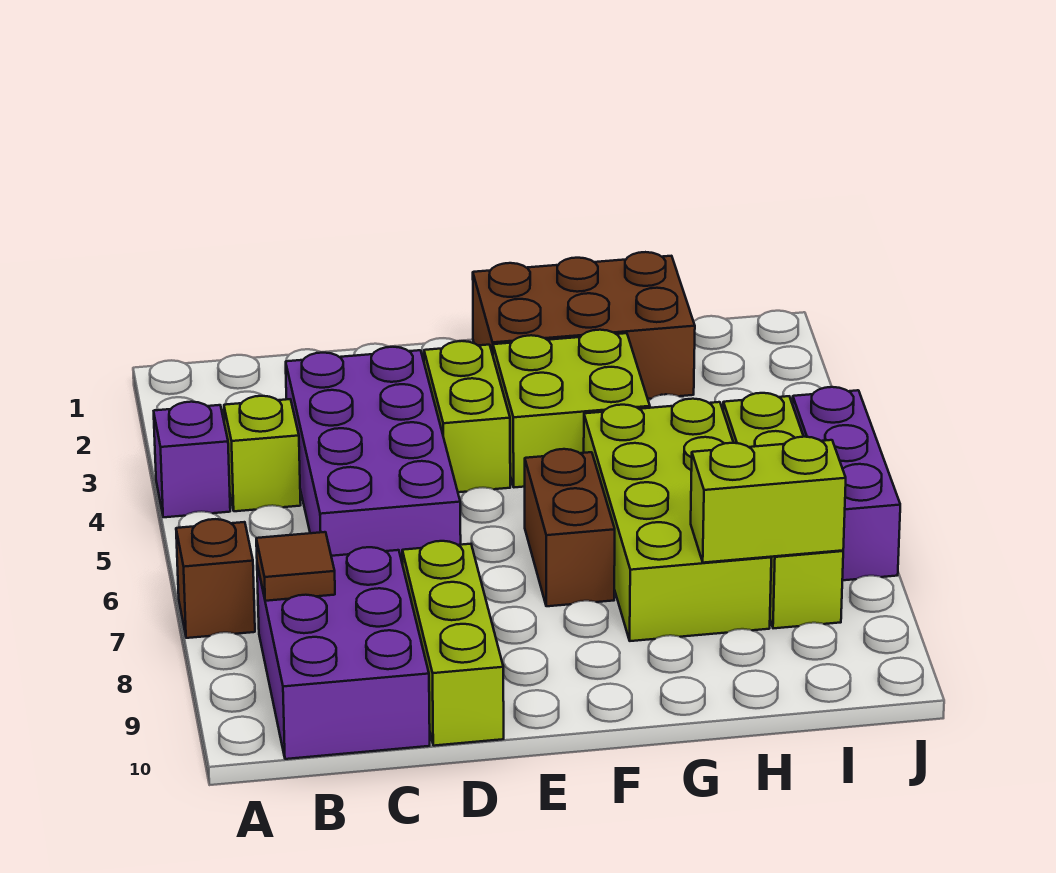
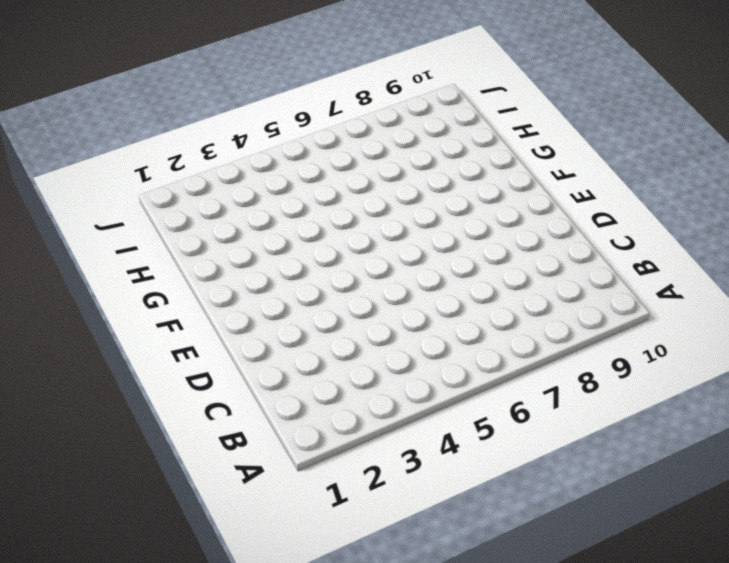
none -> purple brick A4 level 1
none -> brown brick A7 level 1
none -> lime brick B4 level 1

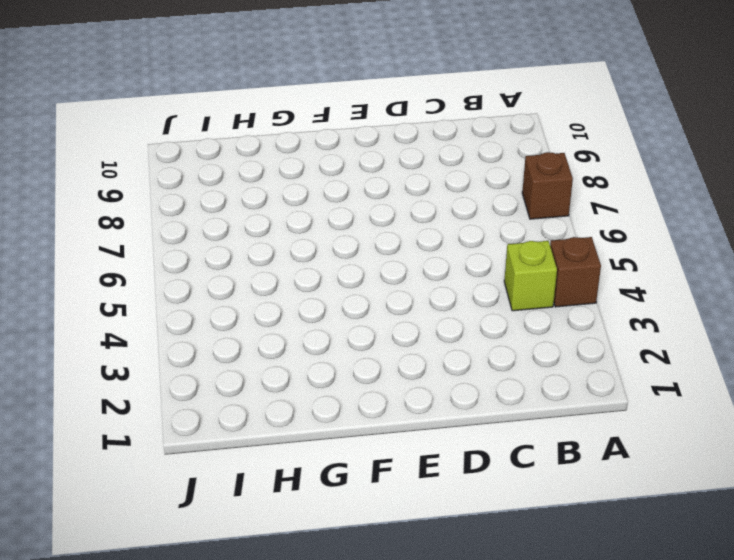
brown brick A4 level 1 -> purple brick A4 level 1
none -> purple brick B8:C10 level 1
none -> purple brick C3:D6 level 1
none -> lime brick D8:D10 level 1

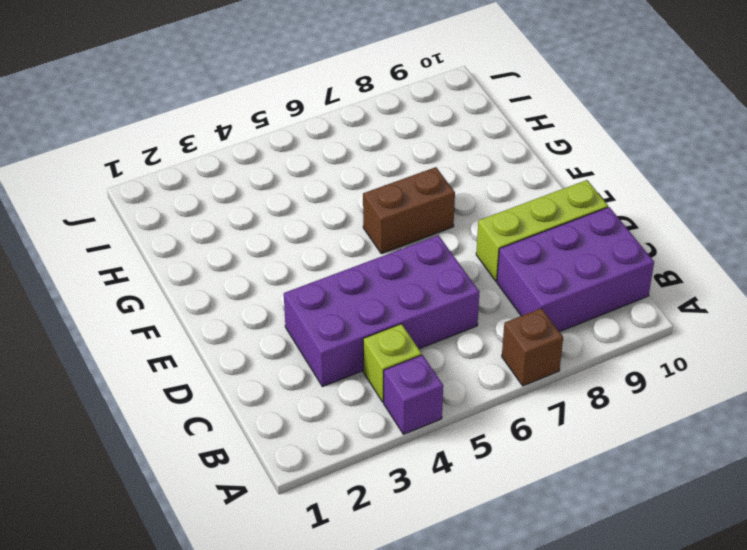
none -> lime brick E3:E4 level 1
none -> brown brick F1:H2 level 1
none -> lime brick F3:G4 level 1

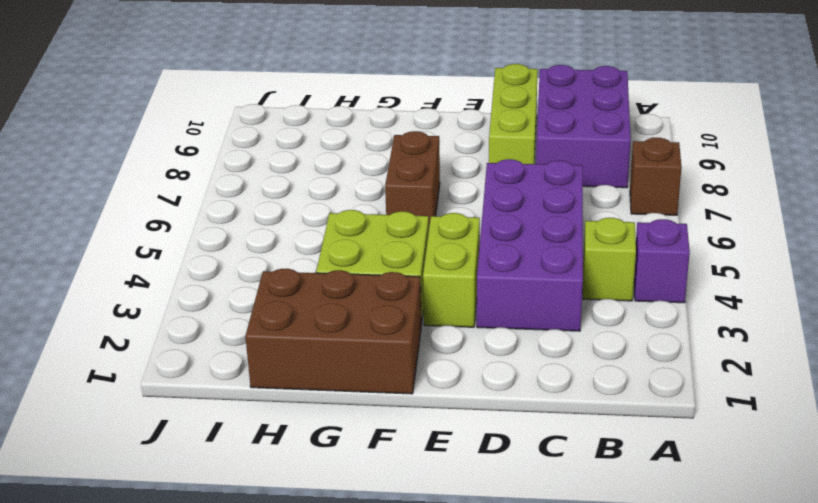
none -> lime brick G5:H8 level 1
none -> lime brick I5:I8 level 1
none -> purple brick J5:J7 level 1

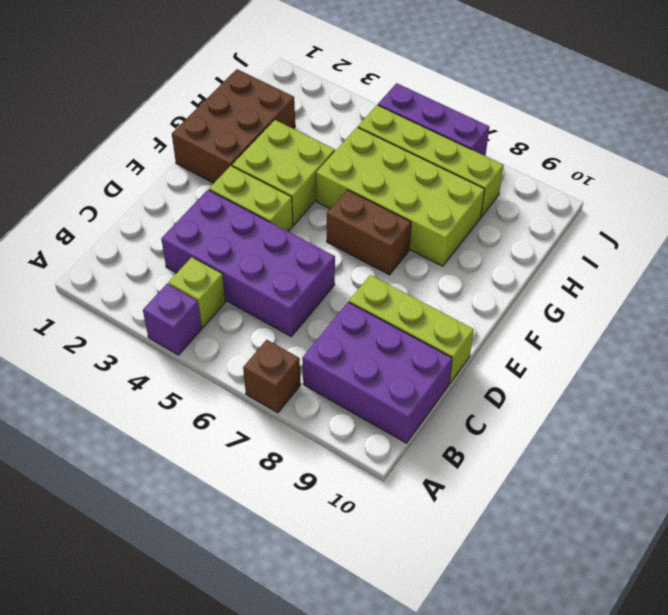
none -> brown tile B8 level 2
none -> lime brick H8:I8 level 2

